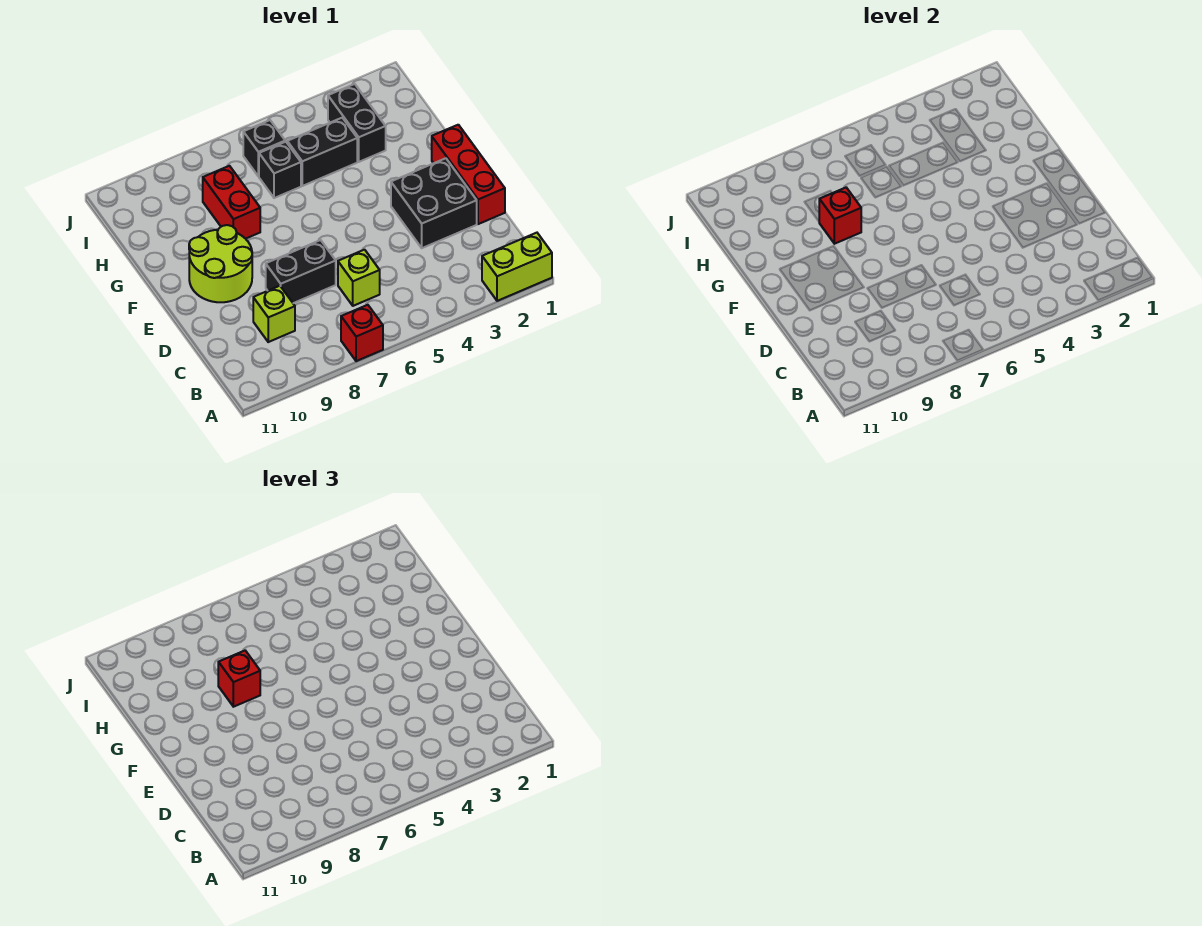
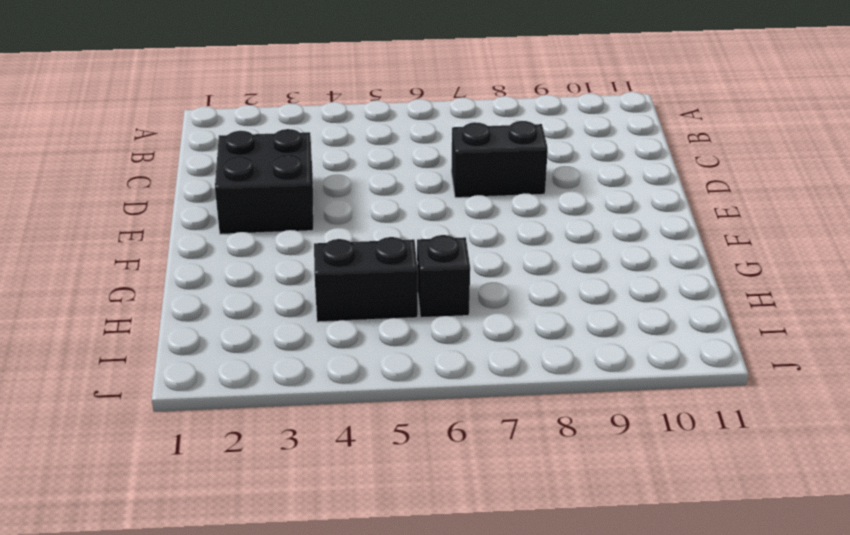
none -> lime brick A1:A2 level 1
none -> red brick A7 level 1
none -> lime brick C6 level 1

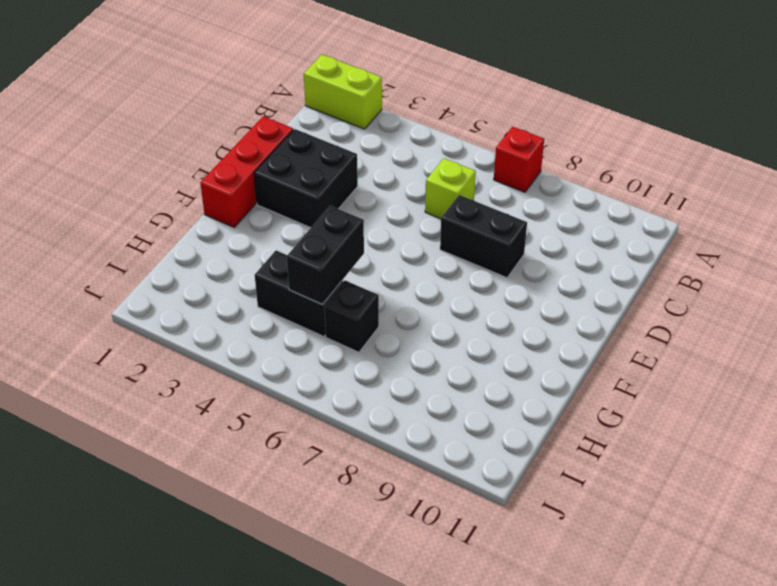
black brick G5:H5 level 2 -> black brick H3:I3 level 1
none -> lime brick C9 level 1
none -> lime round brick E9:F10 level 1
none -> red brick G8:H8 level 1

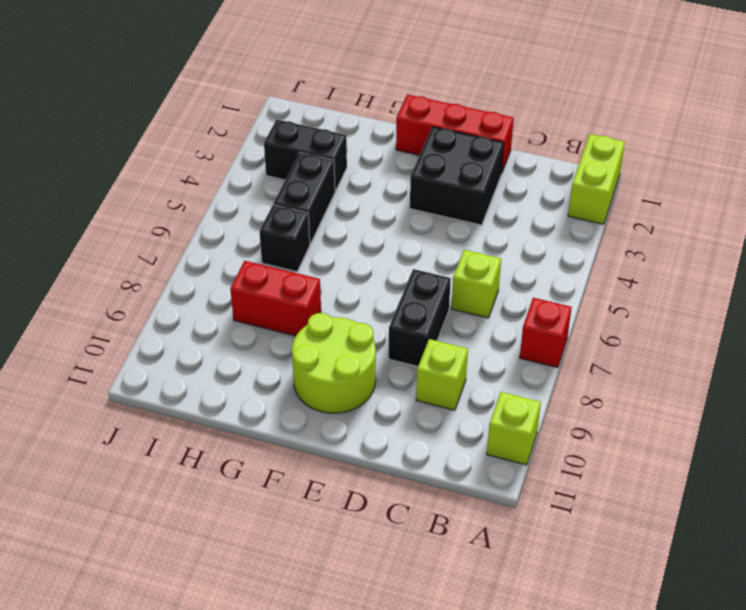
lime brick A10 level 1 -> none
none -> black brick I6 level 1
none -> red brick G8 level 2
none -> red brick G8 level 3

